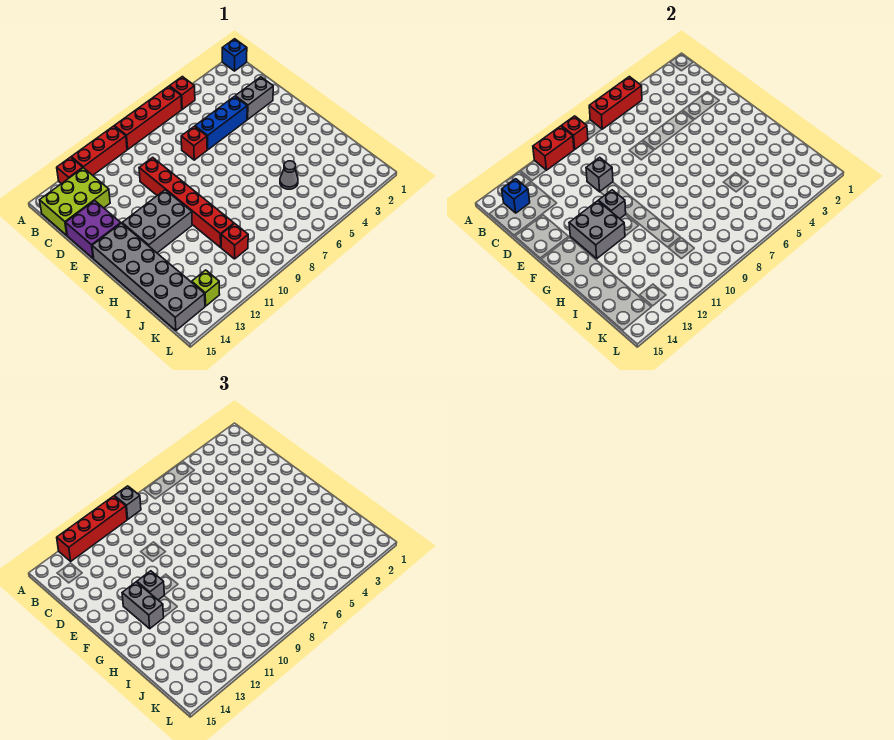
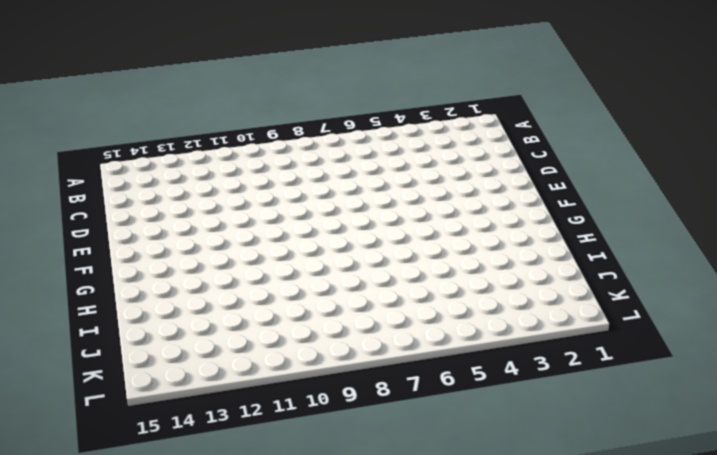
none -> blue brick A1 level 1
none -> red brick A5 level 1
none -> red brick A6:A9 level 1

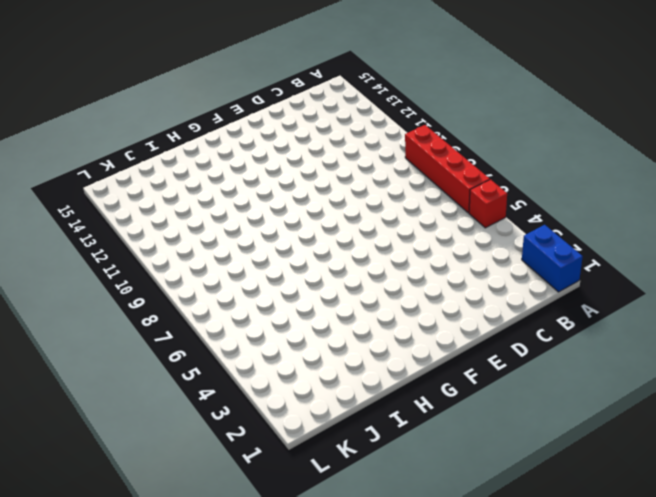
blue brick A1:A2 level 1 -> blue brick A1 level 1
none -> red brick A10:A12 level 1
none -> red brick A13 level 1
none -> lime brick B13:C15 level 1

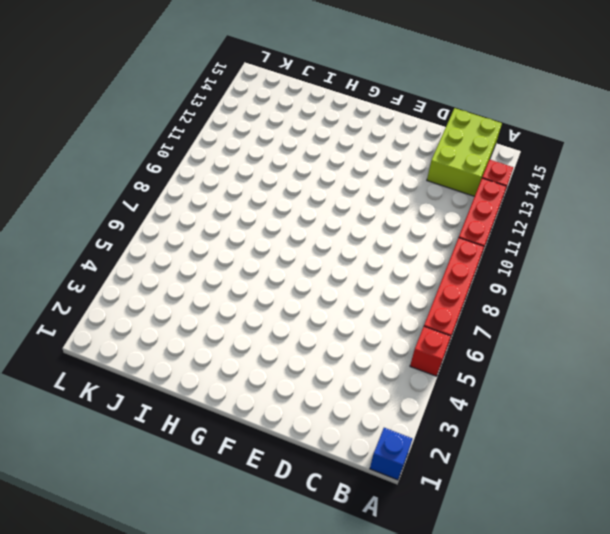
none -> grey brick D2:D3 level 1
none -> blue brick D4:D6 level 1
none -> red brick D7 level 1

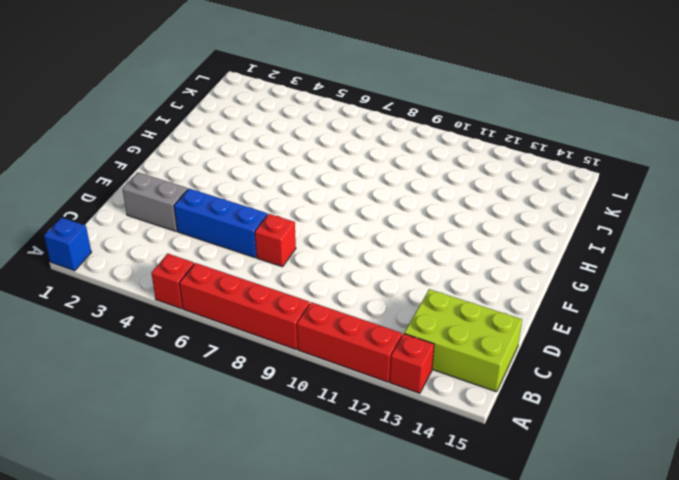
none -> red brick D10:I10 level 1
none -> purple brick D14:E15 level 1
none -> grey brick F11:G13 level 1

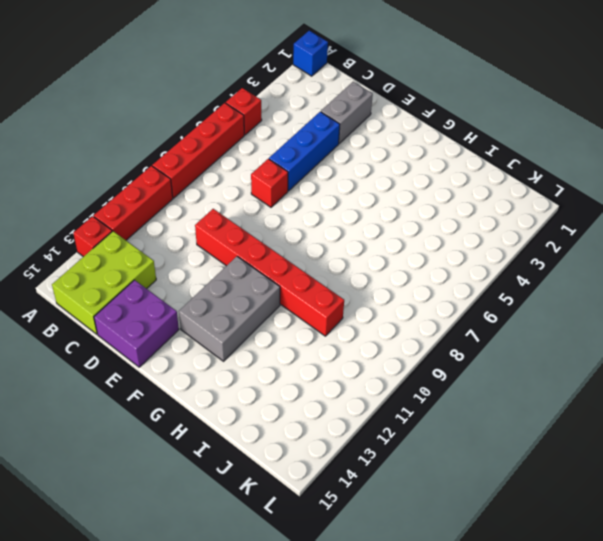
none -> grey brick F14:K15 level 1
none -> grey cone I5 level 1
none -> red brick J10 level 1

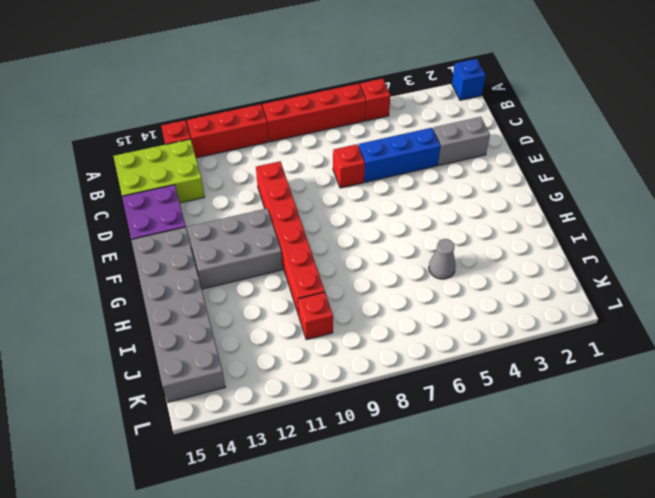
none -> lime brick K13 level 1
none -> red brick A5:A7 level 2
none -> red brick A9 level 2

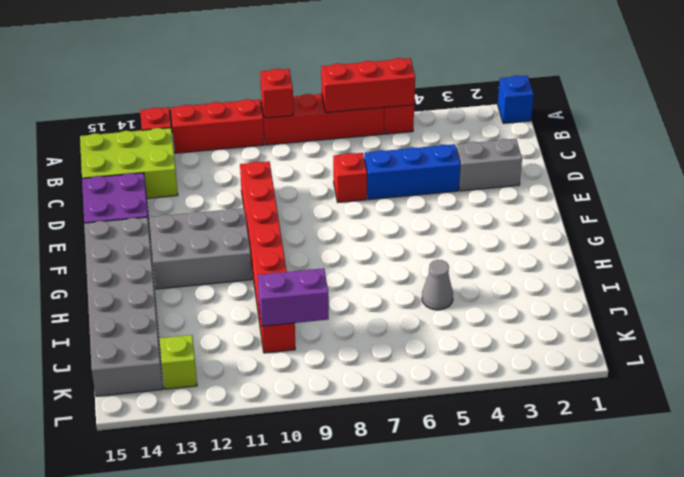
purple brick J9:J10 level 2 -> none
none -> red brick A10:A11 level 2
none -> blue brick B14 level 2
none -> grey brick D10 level 2

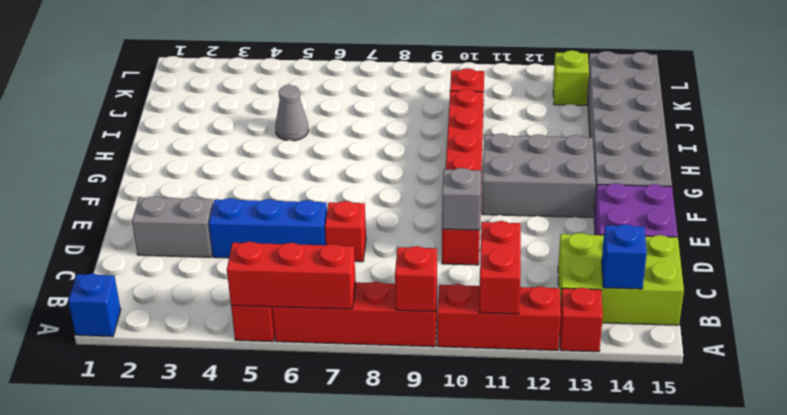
red brick A11:B11 level 2 -> red brick A10:A11 level 2
none -> grey brick F11 level 2
none -> grey brick F12:G13 level 2
none -> grey brick A9 level 3

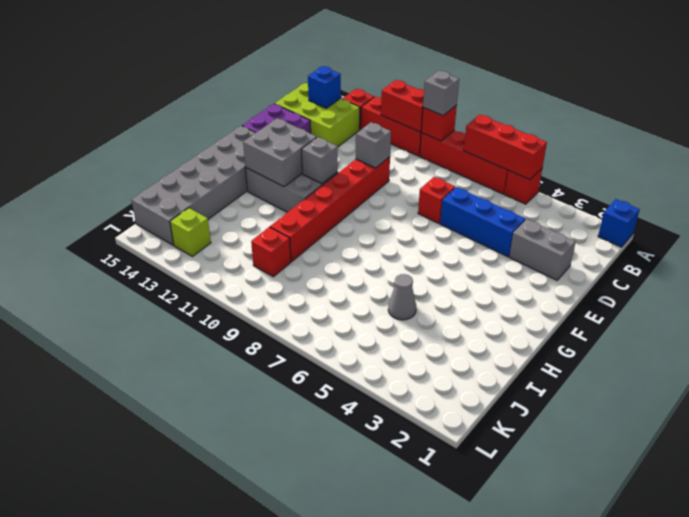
none -> red brick A10:A13 level 3
none -> grey brick F12 level 3
none -> grey brick F13:G13 level 3

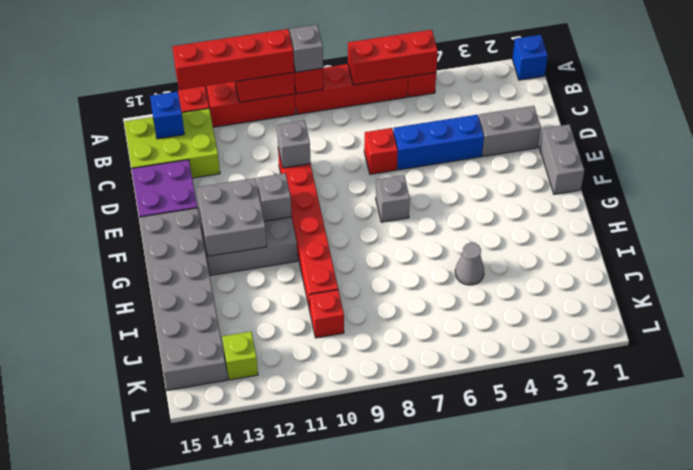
grey brick E1:F1 level 1 -> grey brick F13:G13 level 3
grey brick F7 level 1 -> grey brick F12 level 3

